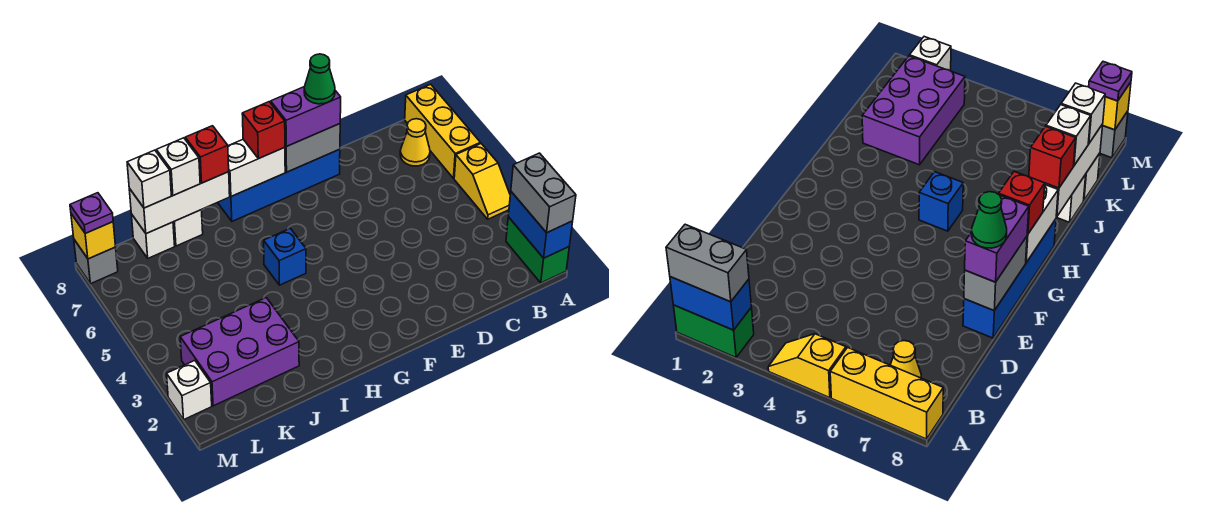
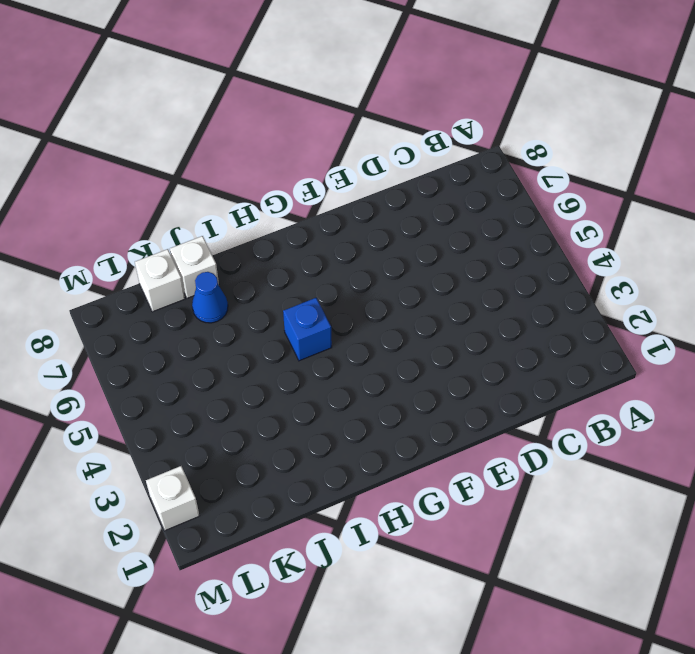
blue cone J7 level 1 -> none
none -> green brick A1:A2 level 1
none -> yellow slope A4:A5 level 1 top 5
none -> yellow brick A6:A8 level 1

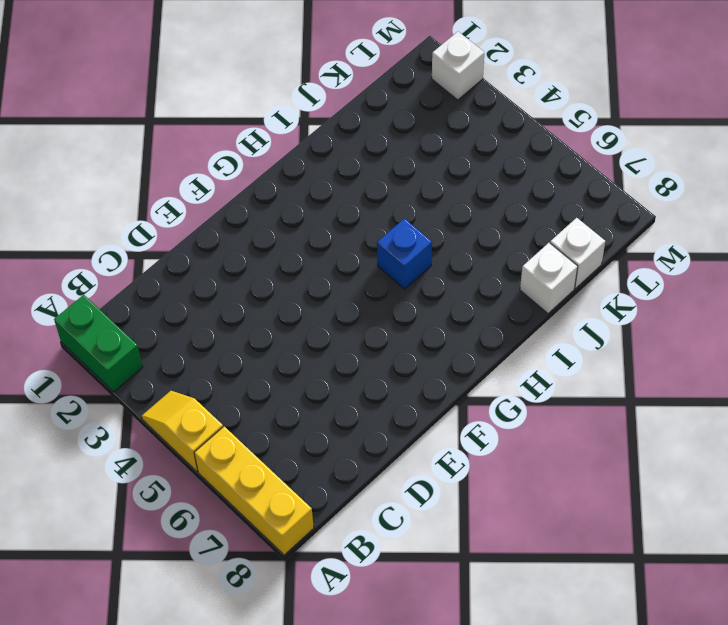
none -> yellow cone B7 level 1
none -> blue brick E8:H8 level 1
none -> purple brick J2:L3 level 1

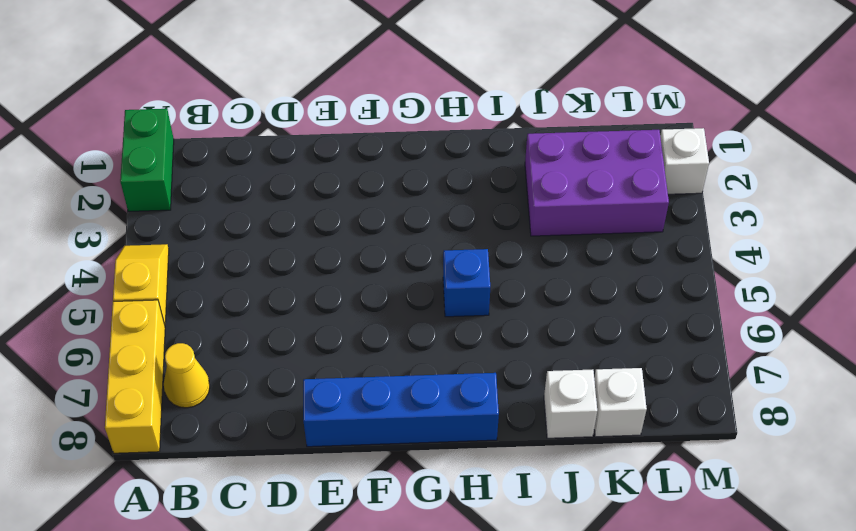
none -> grey brick M8 level 1
none -> blue brick A1:A2 level 2
none -> grey brick E8:F8 level 2

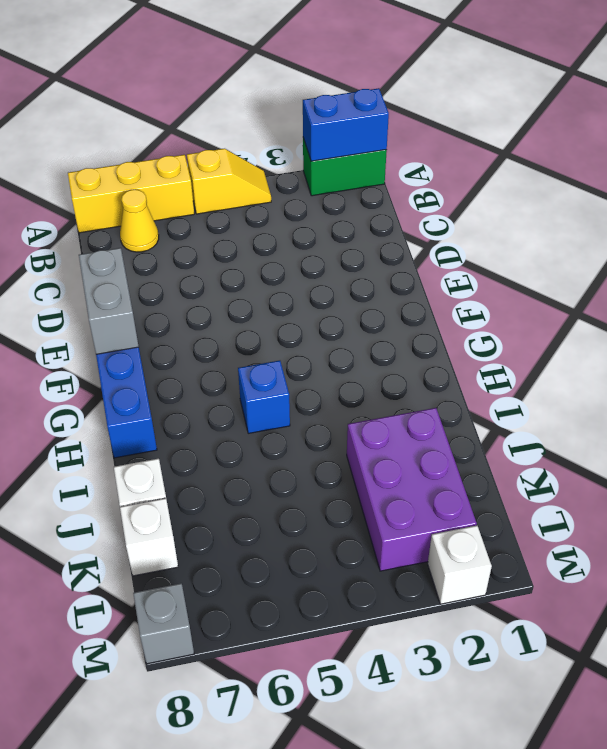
none -> white brick G8:H8 level 2
none -> white brick I8:K8 level 2
none -> yellow brick M8 level 2

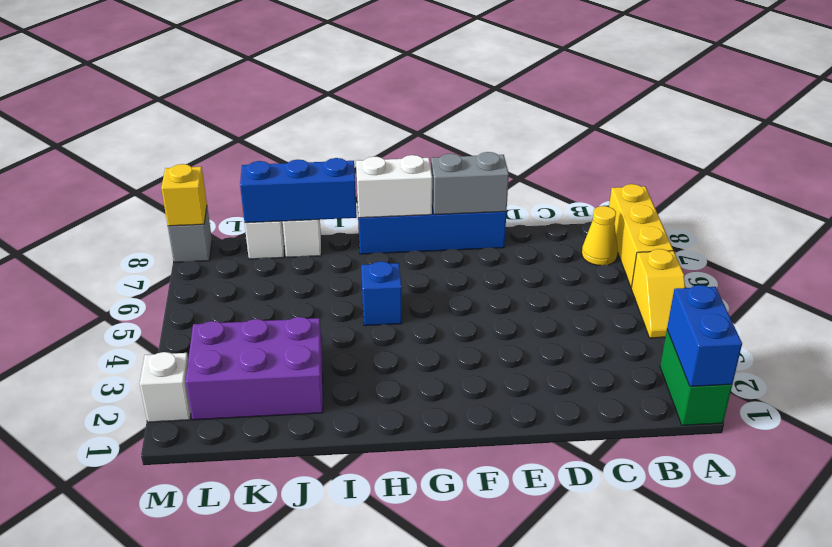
blue brick I8:K8 level 2 -> white brick I8:K8 level 2
none -> grey brick A1:A2 level 3
none -> purple brick E8:F8 level 3
none -> red brick G8 level 3

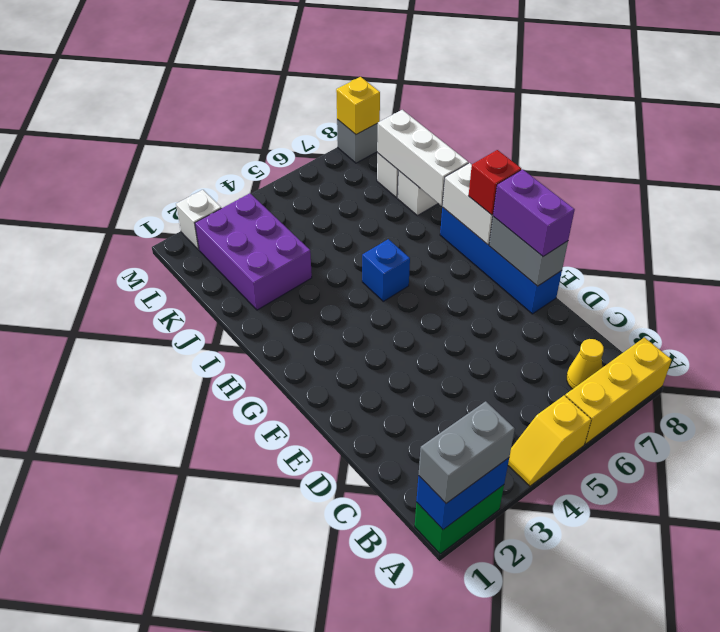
none -> red brick I8 level 3
none -> white brick J8 level 3
none -> white brick K8 level 3

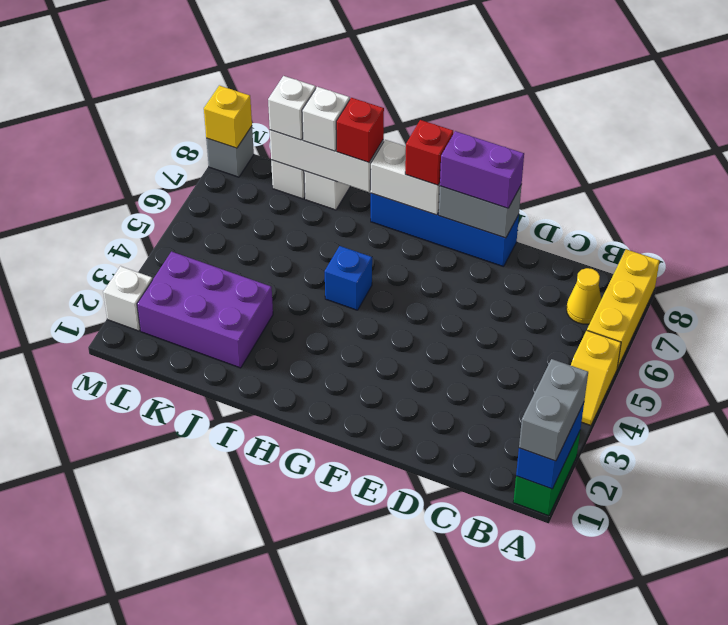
none -> purple plate M8 level 3
none -> green cone E8 level 4

